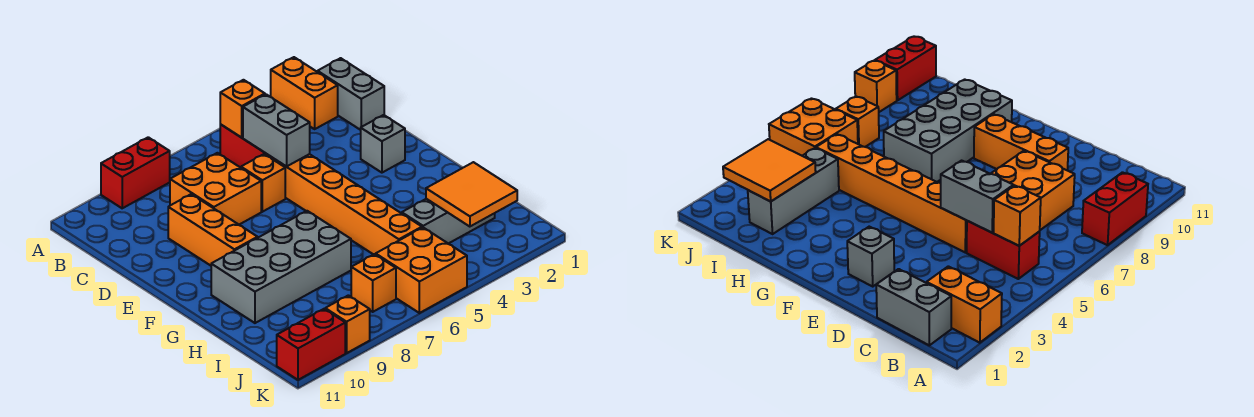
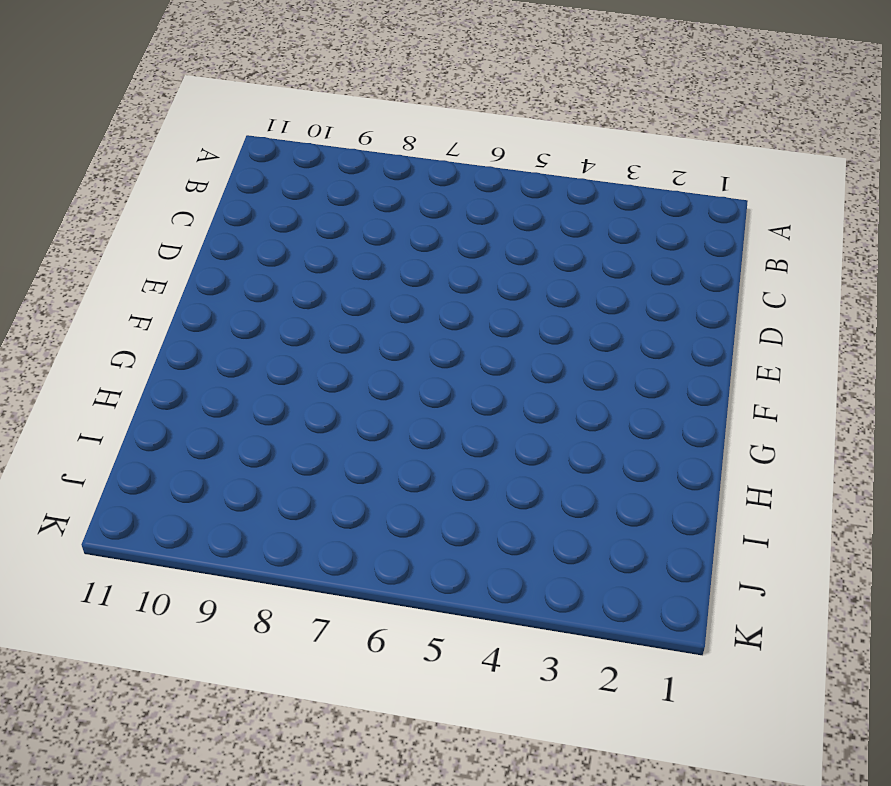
none -> orange brick A2:B2 level 1
none -> red brick A8:A9 level 1
none -> grey brick B1:C1 level 1

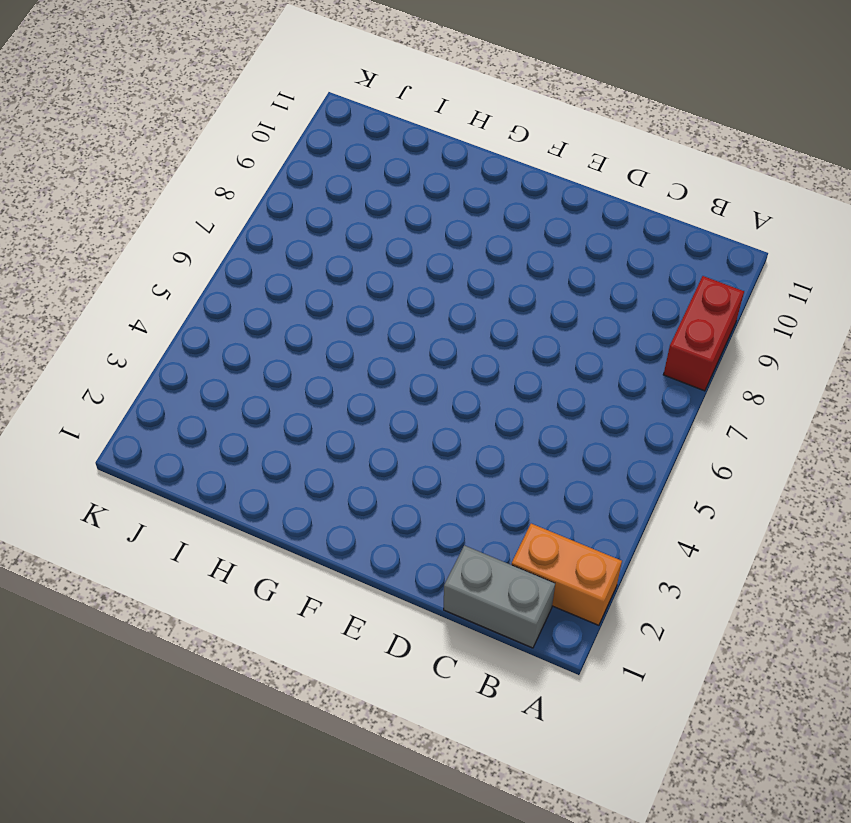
none -> red brick B5:C5 level 1
none -> orange brick C7:D8 level 1
none -> orange brick D5:I5 level 1

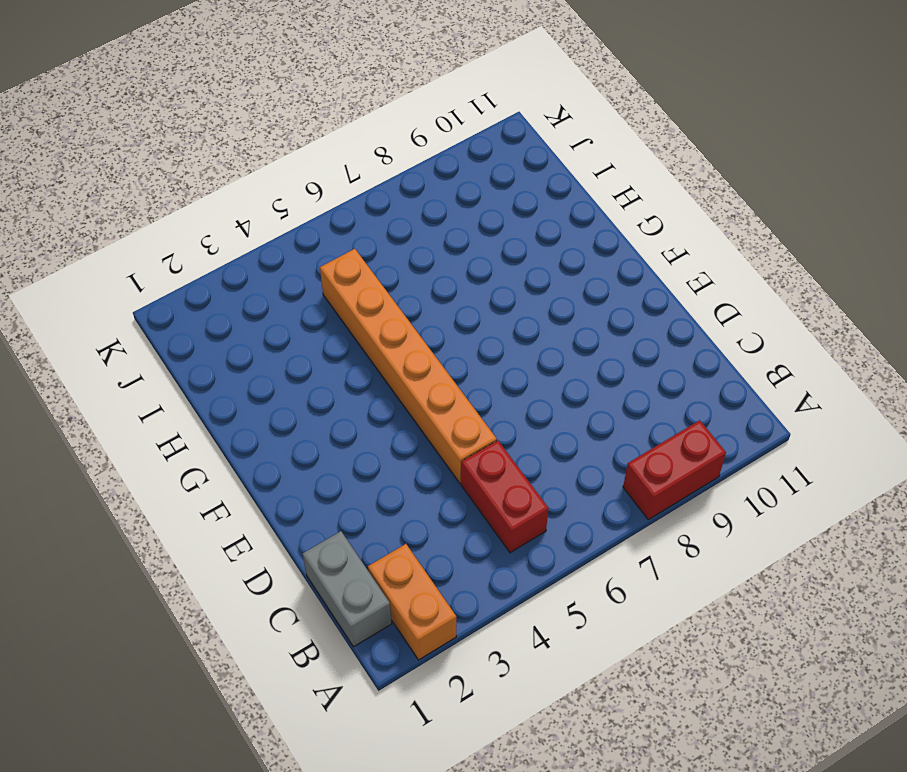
none -> orange brick C7:D8 level 1
none -> orange brick D6 level 1
none -> orange brick D9:F9 level 1

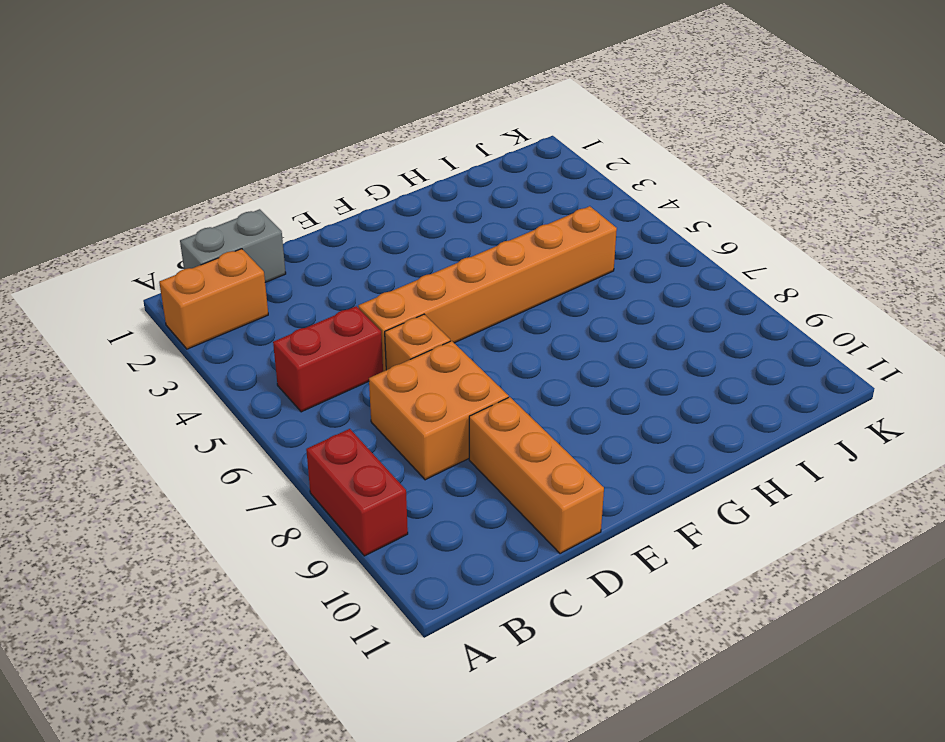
orange brick D9:D11 level 1 -> orange brick D9:F9 level 1
none -> grey brick E2 level 1
none -> grey brick G7:H10 level 1
none -> grey brick I2:I4 level 1

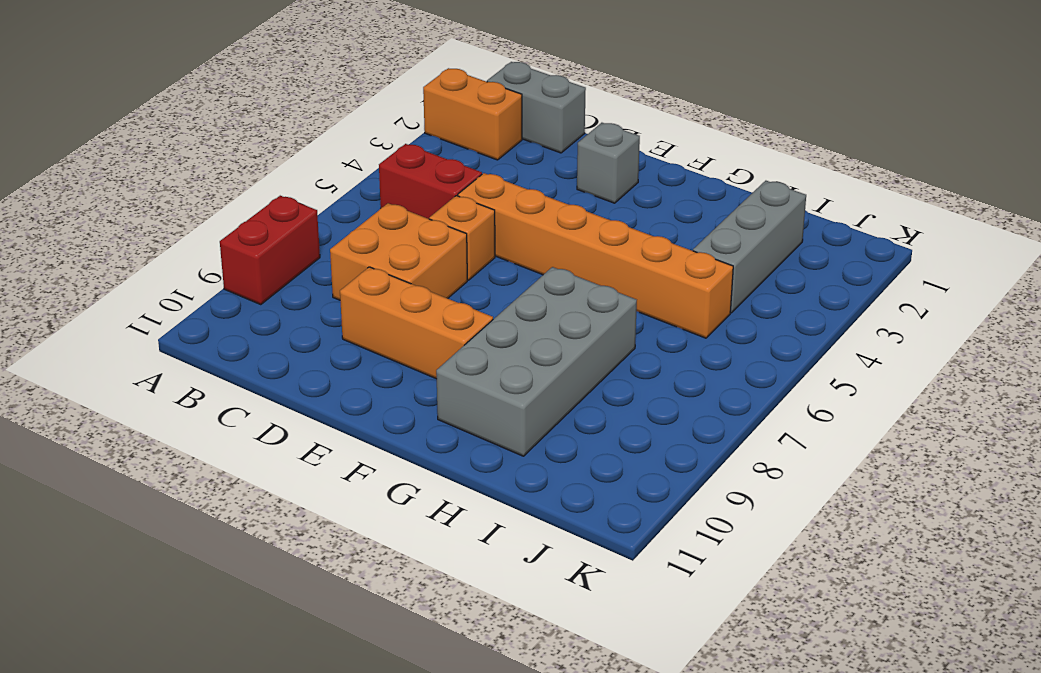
none -> orange brick J5:K6 level 1
none -> orange brick J7 level 1
none -> orange brick K9 level 1

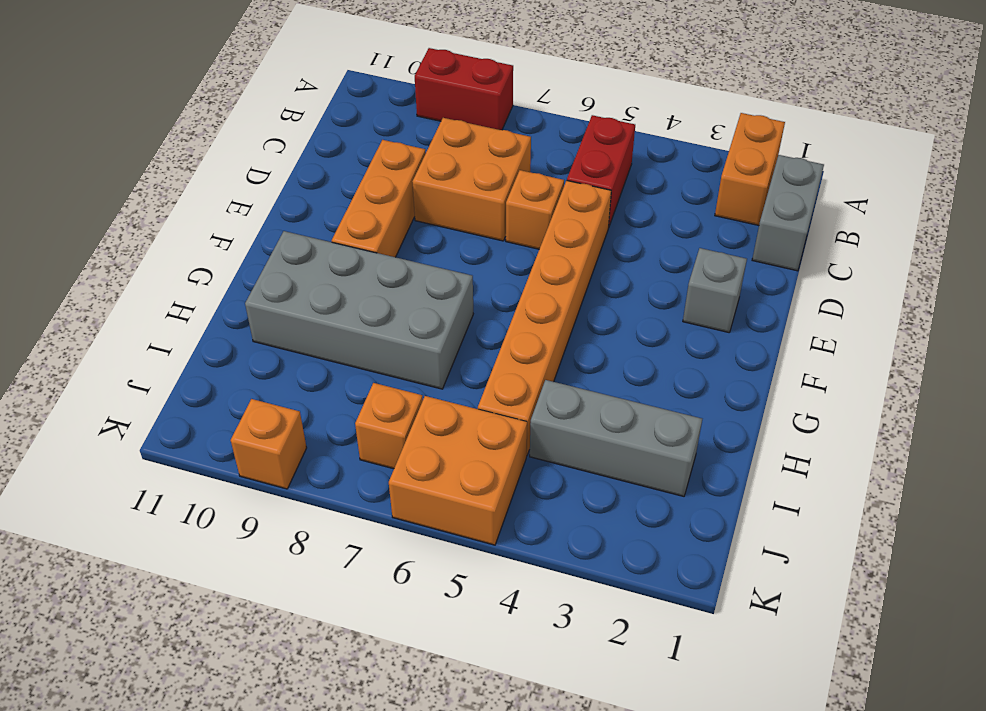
none -> red brick K10:K11 level 1
none -> orange brick B5 level 2
none -> grey brick C5:D5 level 2

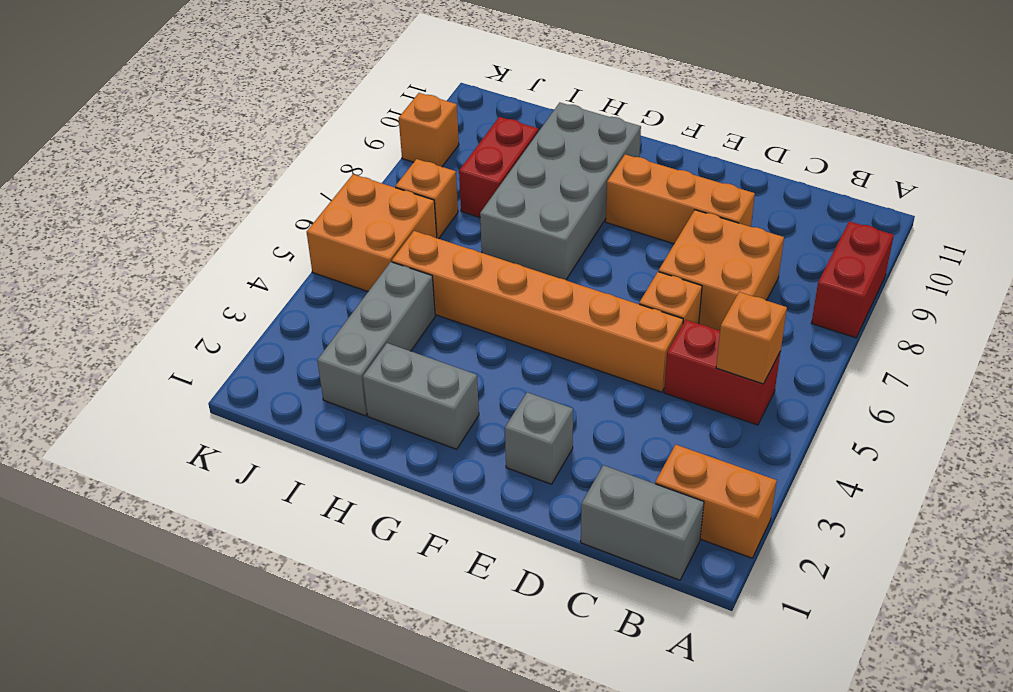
grey brick G2:H2 level 1 -> grey brick C5:D5 level 2
red brick I8:I9 level 1 -> red brick K10:K11 level 1
none -> orange tile I2:J3 level 2

